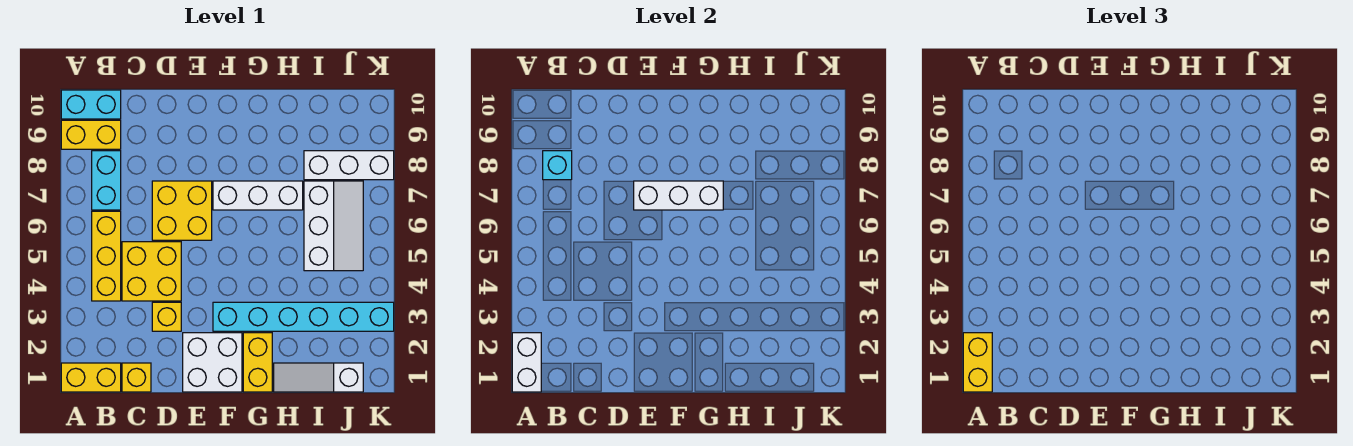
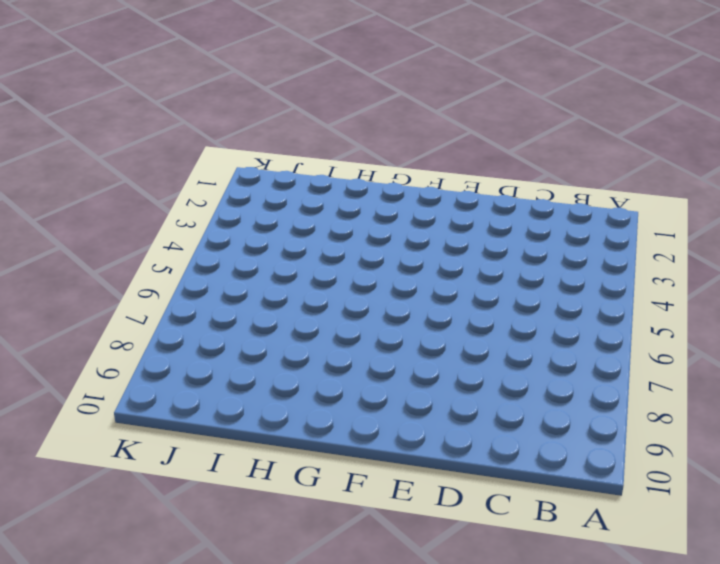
none -> yellow brick A1:B1 level 1
none -> yellow brick A9:B9 level 1
none -> cyan brick A10:B10 level 1

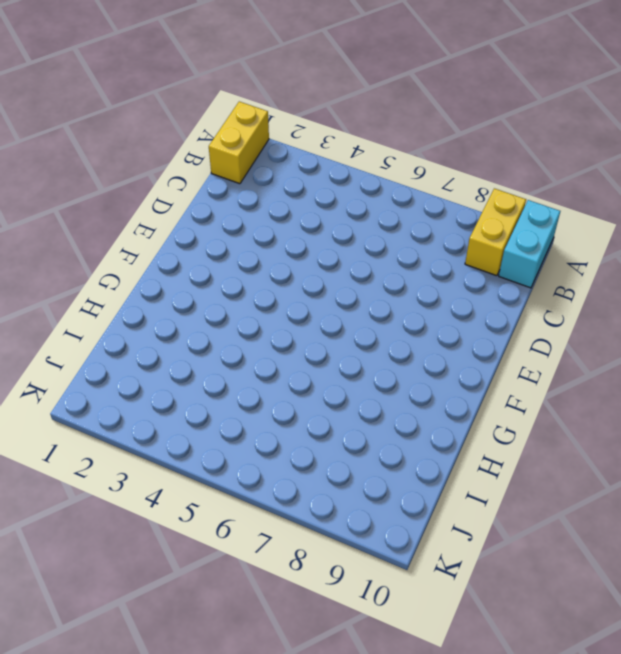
none -> yellow brick B4:B6 level 1
none -> cyan brick B7:B8 level 1
none -> yellow brick C1 level 1

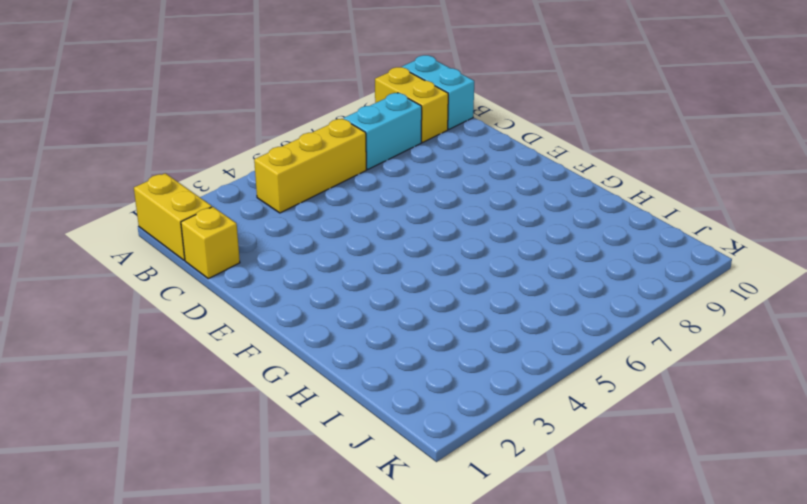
none -> yellow brick C4:D5 level 1
none -> yellow brick D3 level 1
none -> yellow brick D6:E7 level 1

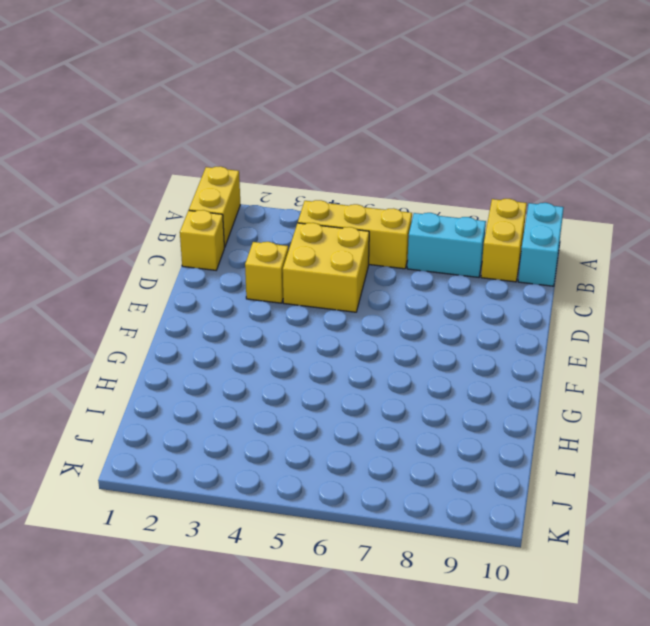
none -> yellow brick D6:E7 level 1
none -> white brick E1:F2 level 1
none -> cyan brick F3:K3 level 1

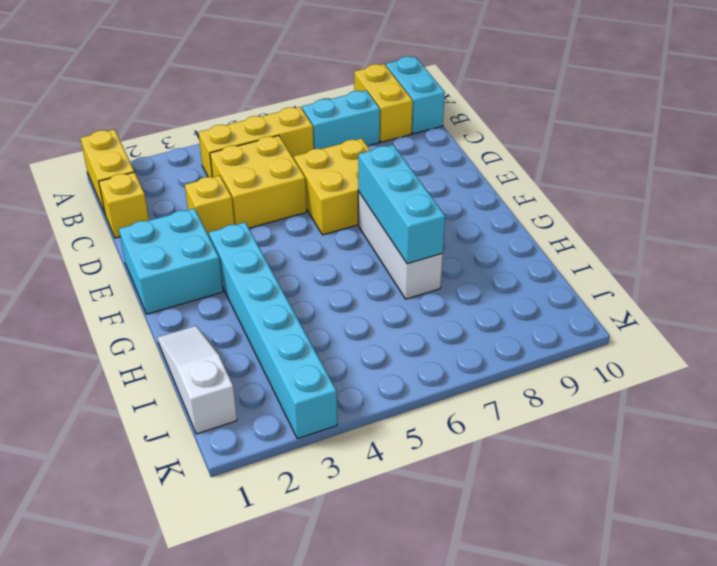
cyan brick E1:F2 level 1 -> white brick E1:F2 level 1
cyan brick F7:H7 level 2 -> white brick E7:G7 level 2
none -> yellow brick G1:G2 level 1
none -> white slope I5:J7 level 1 top I
none -> white brick I8:K8 level 1

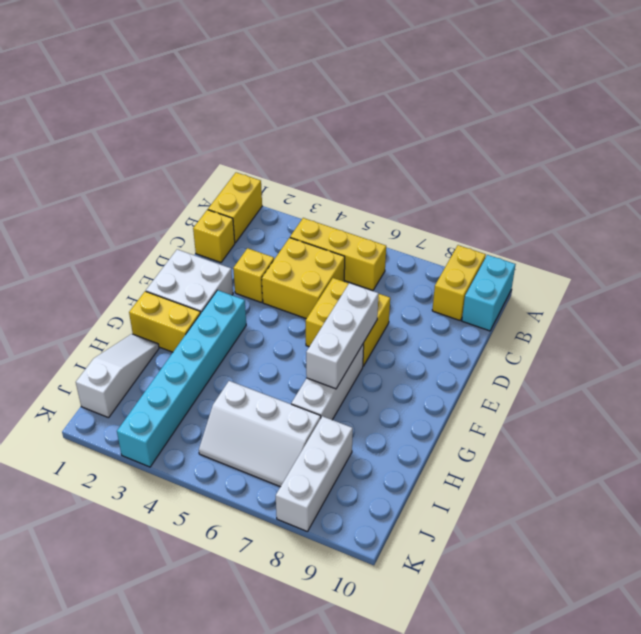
none -> cyan brick B7:B8 level 1
none -> white brick A1:A2 level 2
none -> cyan brick B8 level 2

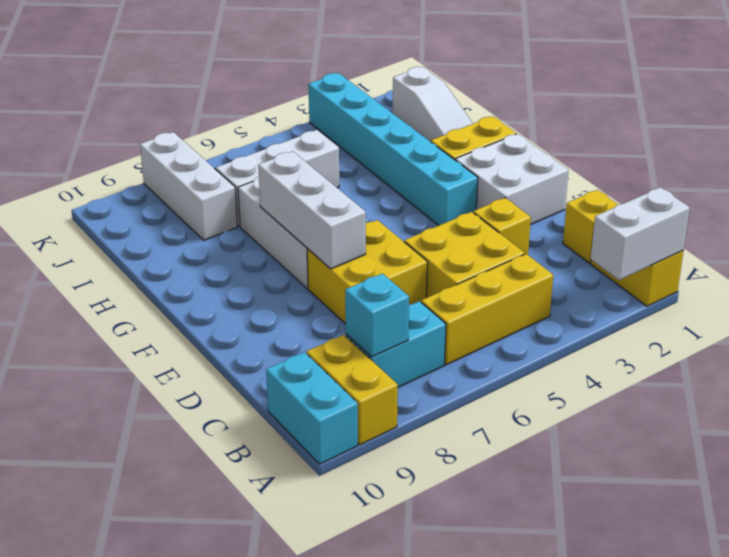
none -> yellow brick A1:A2 level 3

